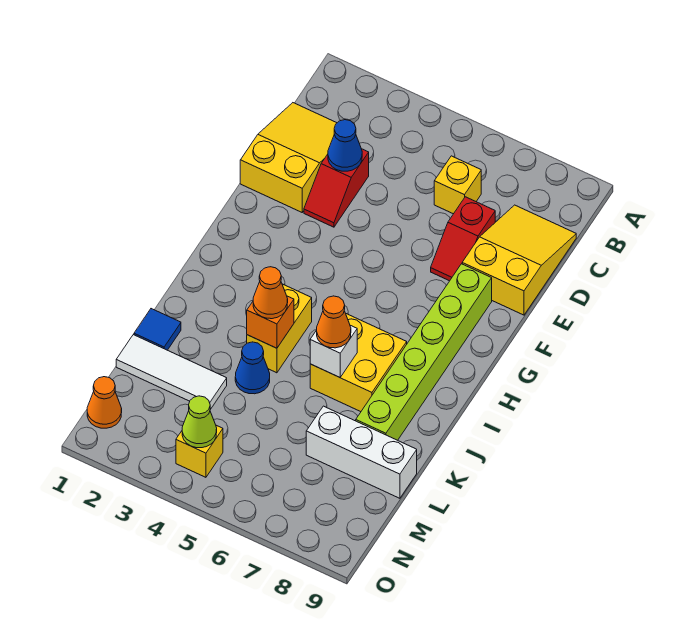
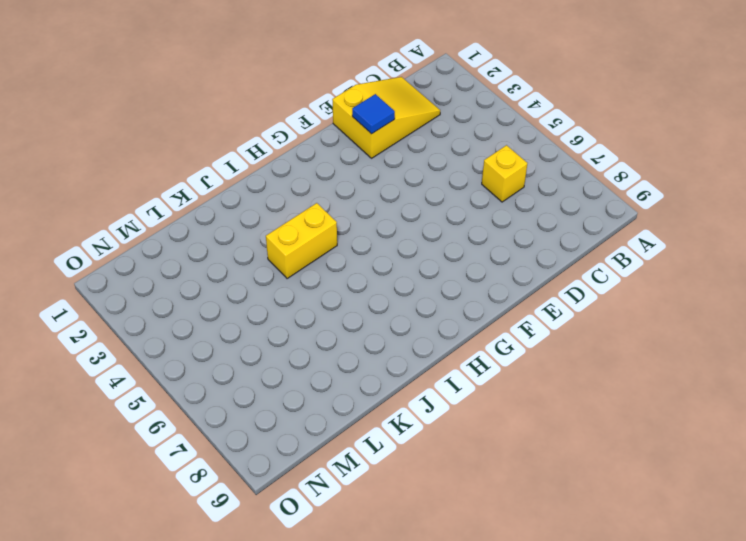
blue tile E2 level 2 -> blue tile K1 level 1
none -> yellow slope C8:E9 level 1 top E
none -> red slope D3:E3 level 1 top D
none -> red slope D7:E7 level 1 top D

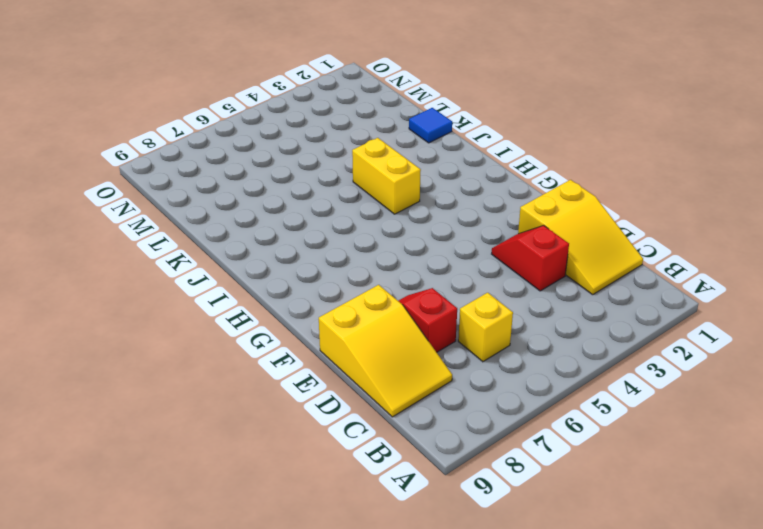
none -> lime brick F8:K8 level 1
none -> yellow brick I6:J7 level 1
none -> blue cone K4 level 1

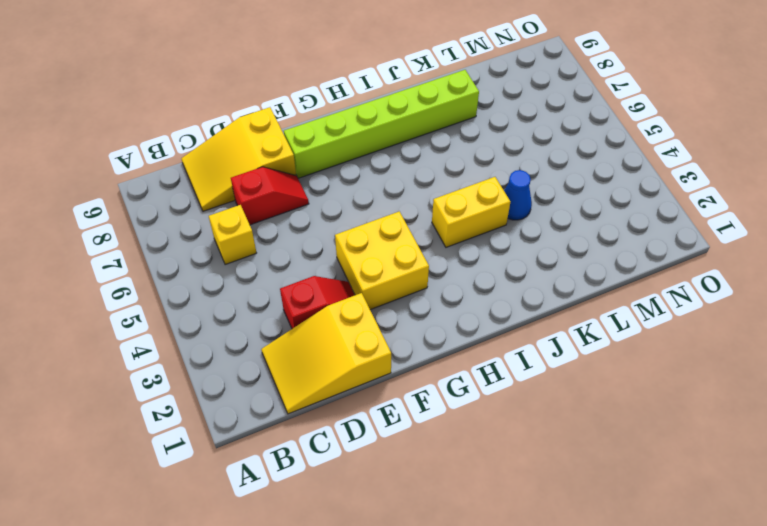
yellow brick F3:G4 level 1 -> yellow brick I6:J7 level 1
none -> blue tile K1 level 1
none -> white tile L1:L3 level 1
none -> white brick L7:L9 level 1

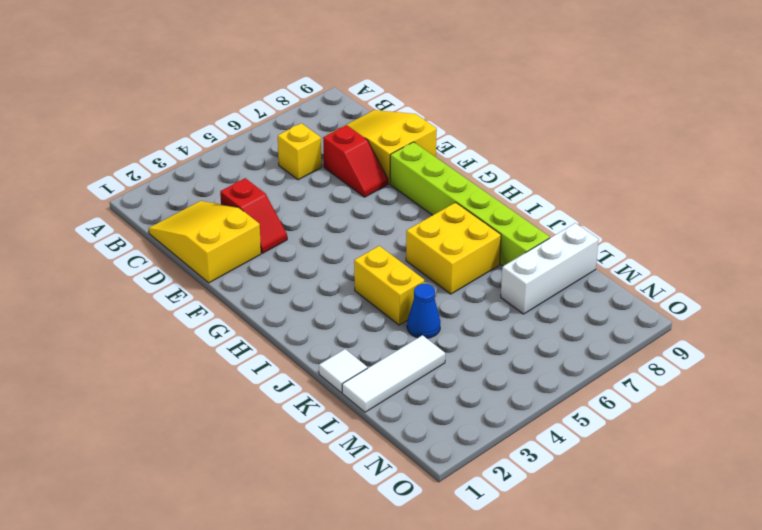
white tile K1 level 1 -> blue tile K1 level 1
none -> orange cone N1 level 1
none -> yellow brick N4 level 1
none -> blue cone D3 level 2

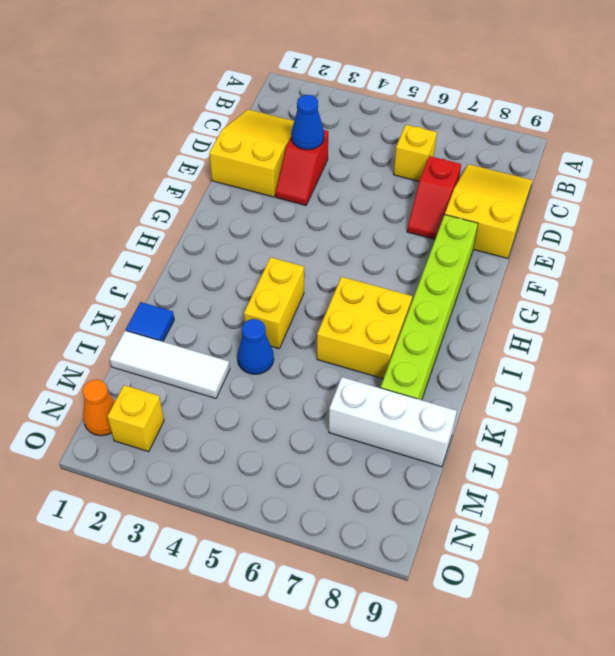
yellow brick N2 level 1 -> yellow brick N4 level 1
none -> orange brick J4 level 2
none -> white brick J6 level 2
none -> lime cone N4 level 2

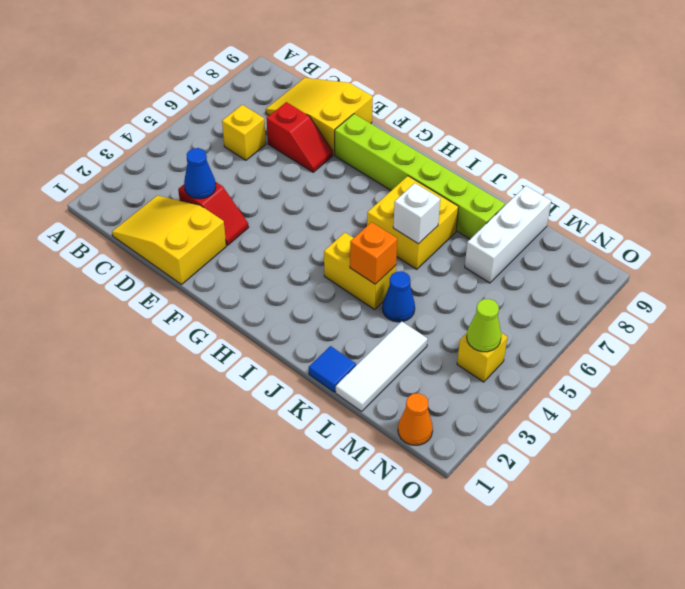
none -> orange cone J4 level 3
none -> orange cone J6 level 3

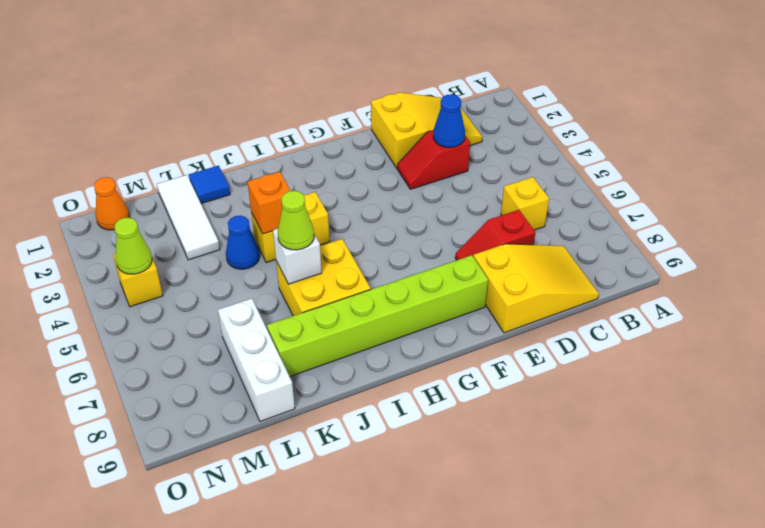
lime cone J6 level 3 -> orange cone J6 level 3
none -> orange cone J4 level 3

